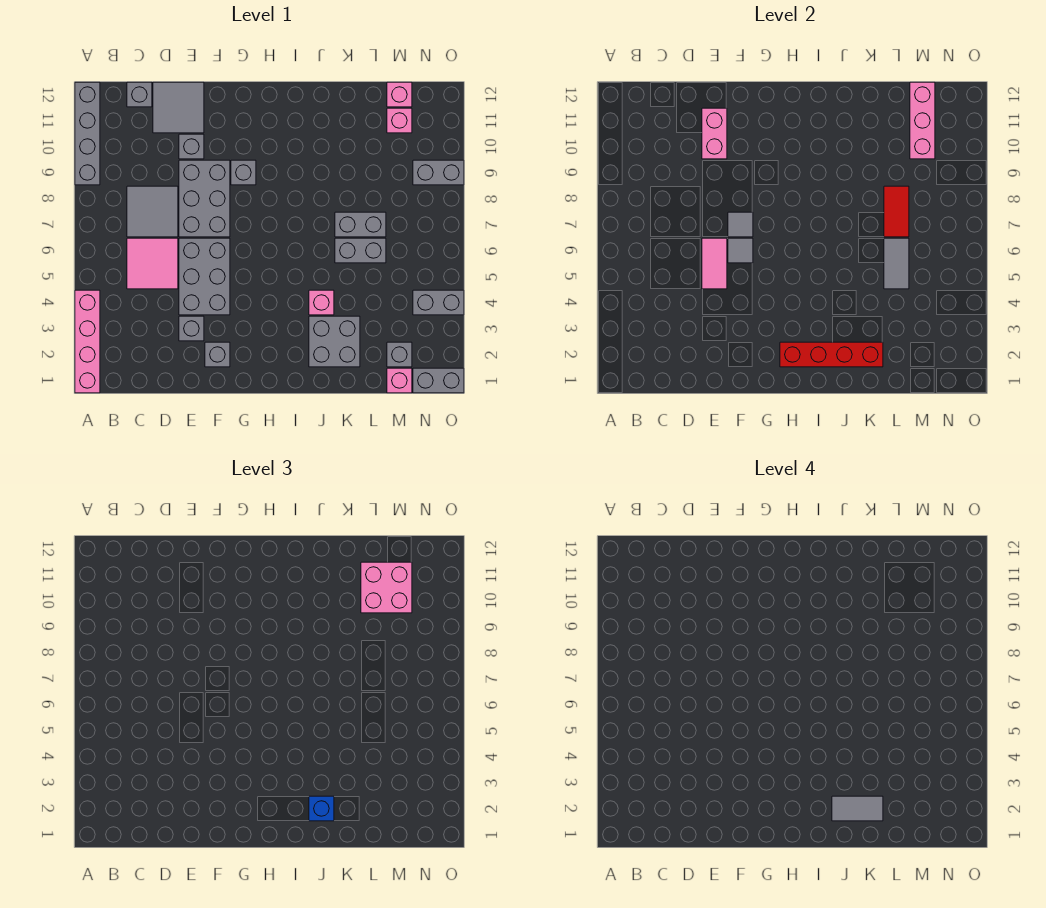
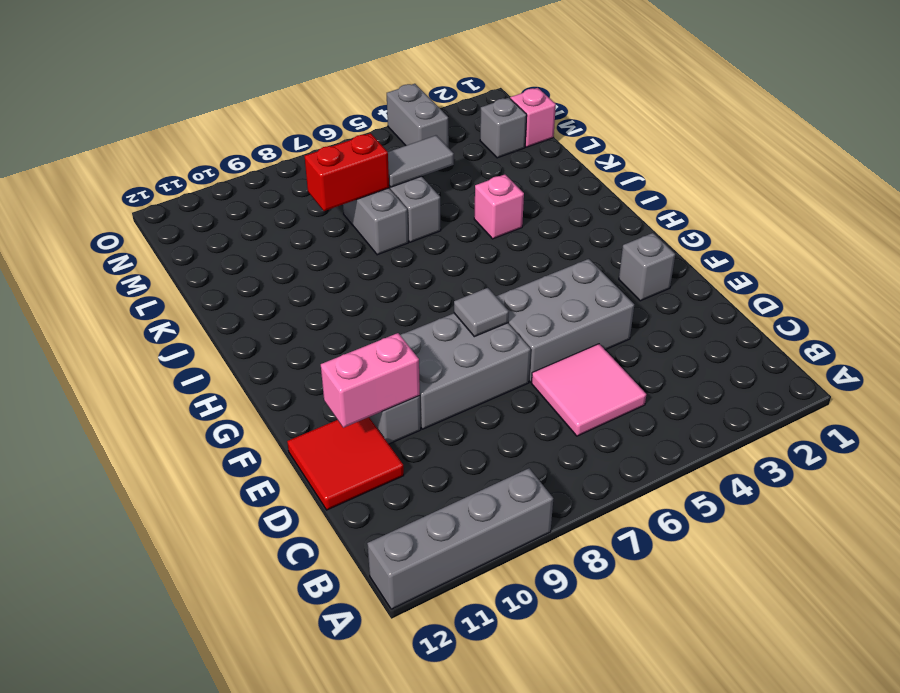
red tile D11:E12 level 1 -> grey tile D11:E12 level 1
red brick L7:L8 level 2 -> red tile L7:L8 level 2
none -> pink brick A1:A4 level 1
none -> grey tile C7:D8 level 1
none -> grey brick C12 level 1
none -> grey brick E3 level 1

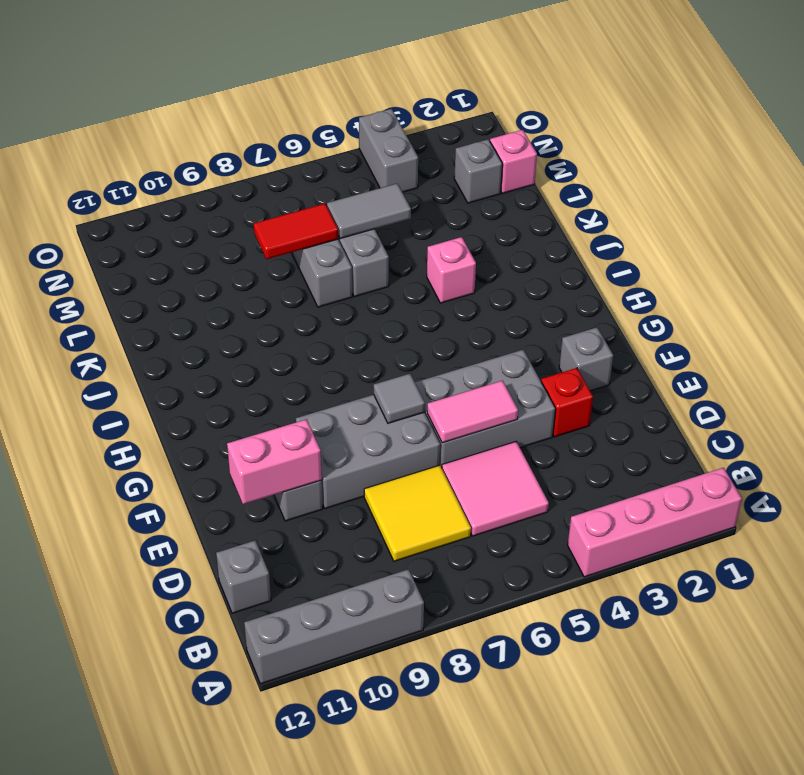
yellow tile C7:D8 level 1 -> grey tile C7:D8 level 1
red brick E3 level 1 -> grey brick E3 level 1
none -> grey tile D11:E12 level 1
none -> grey brick G9 level 1
none -> grey brick J2:K3 level 1
none -> pink brick M11 level 1

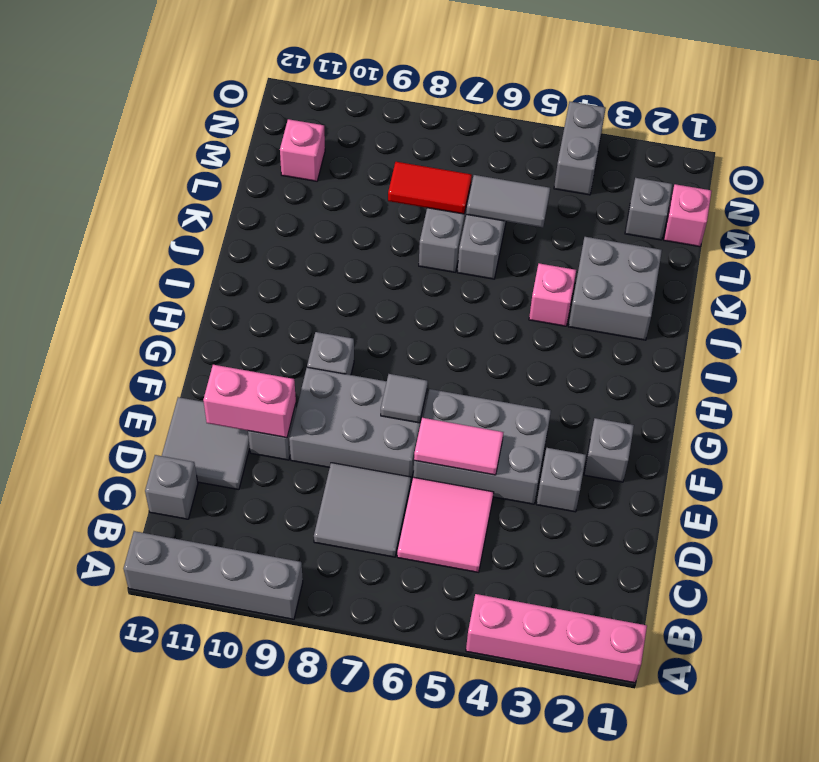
none -> pink brick M12 level 1
none -> grey brick N1:O1 level 1
none -> grey brick N9:O9 level 1
none -> grey tile F6 level 2

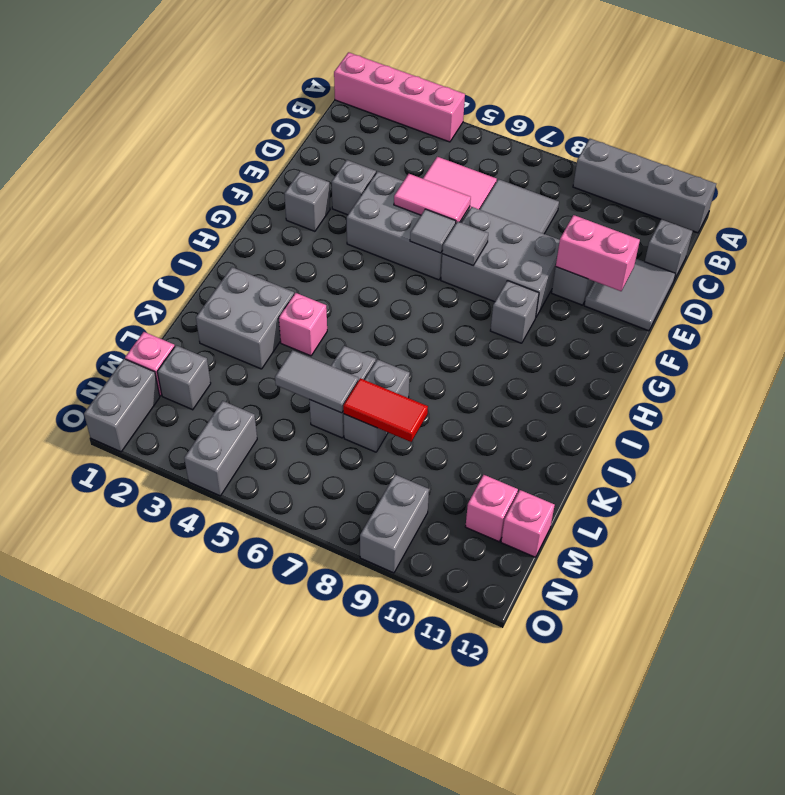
none -> red brick H2:K2 level 2
none -> pink brick M10:M12 level 2
none -> blue brick J2 level 3
none -> pink brick L10:M11 level 3

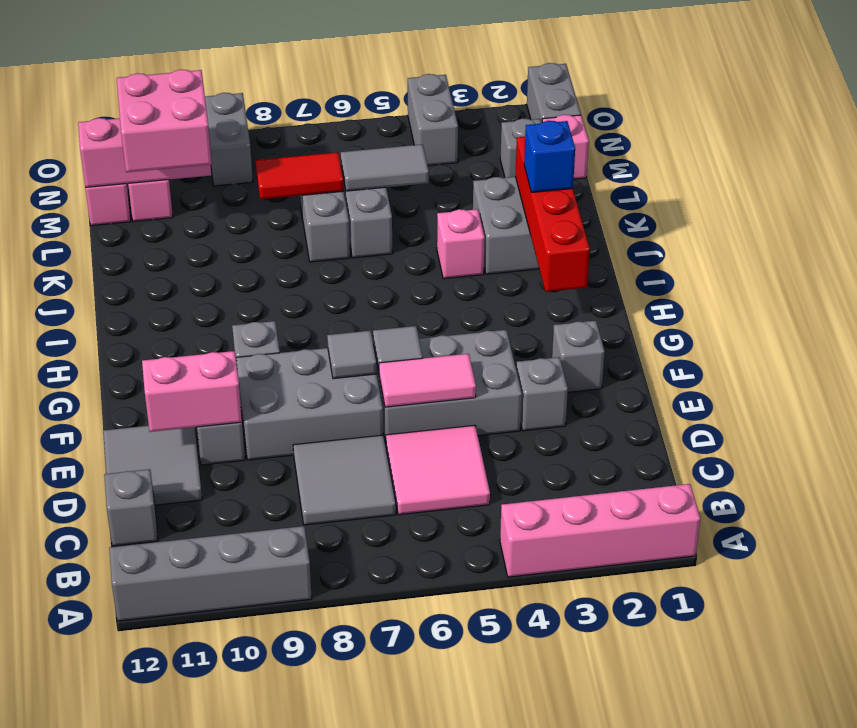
none -> grey tile J2:K2 level 4

